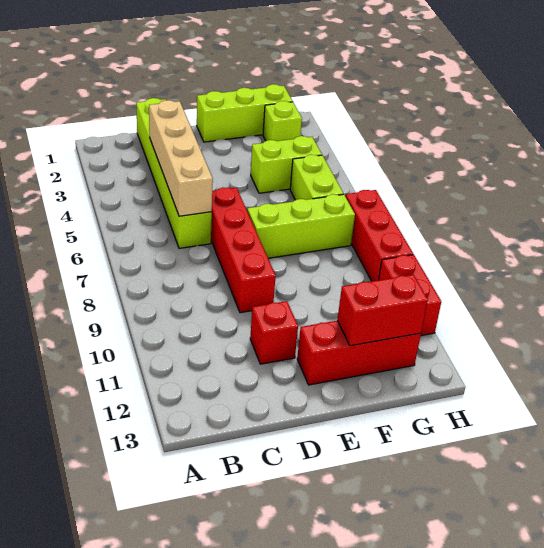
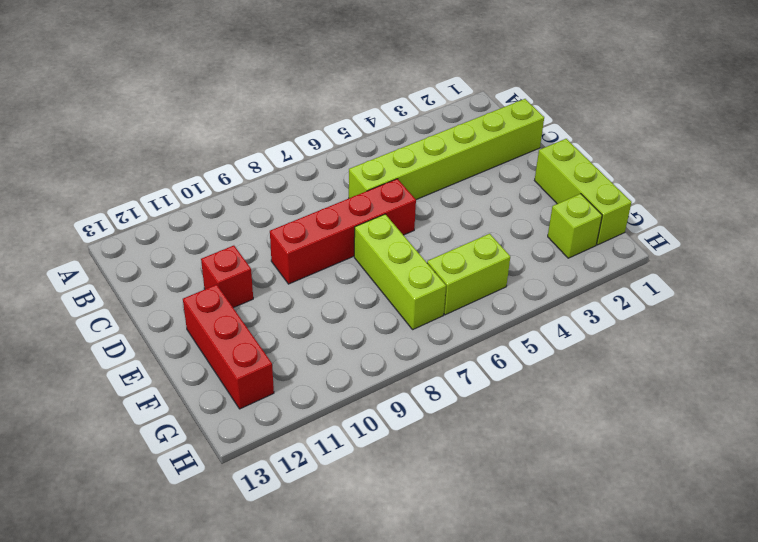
none -> lime brick F4:G4 level 1
none -> red brick H7:H9 level 1
none -> red brick H10:H11 level 1

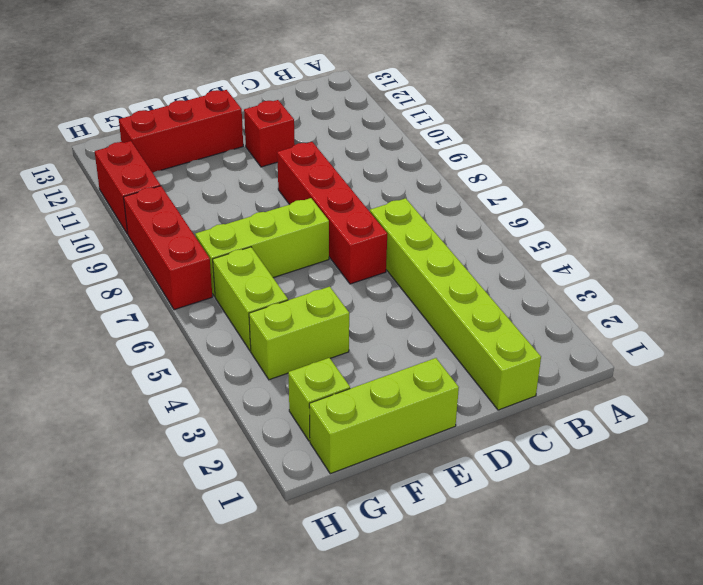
none -> tan brick C3:C6 level 2
none -> red brick F12:G12 level 2

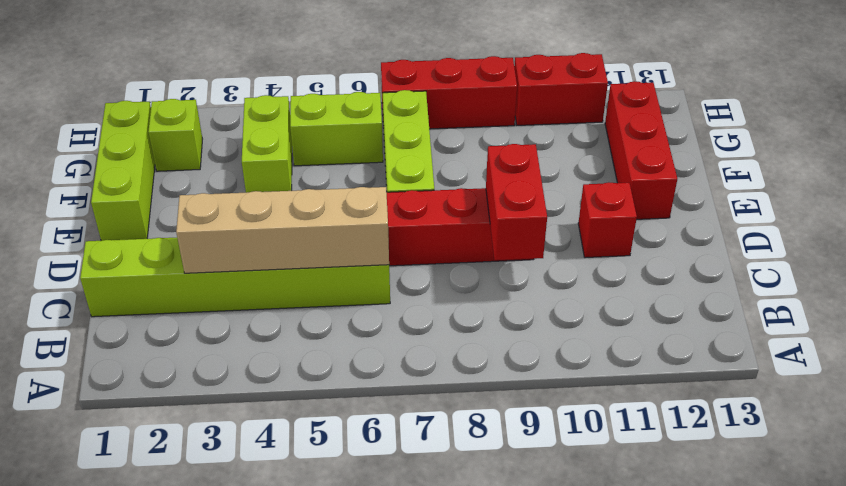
red brick C9:D9 level 2 -> red brick F12:G12 level 2

